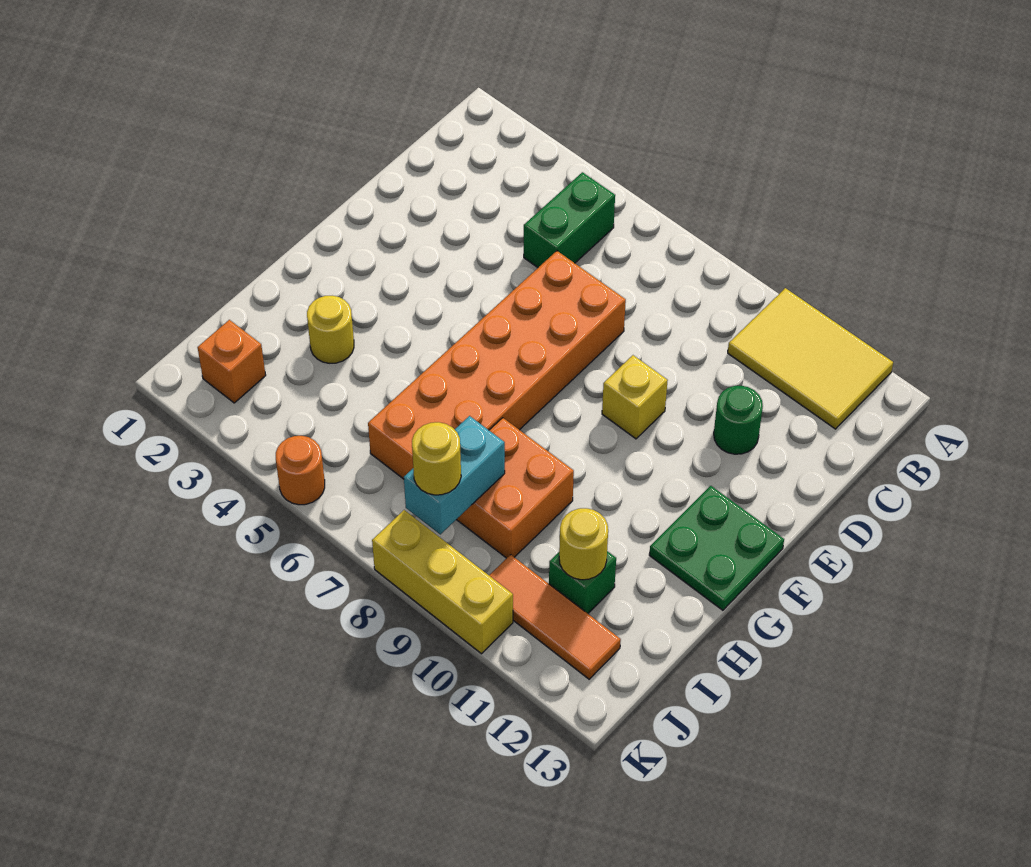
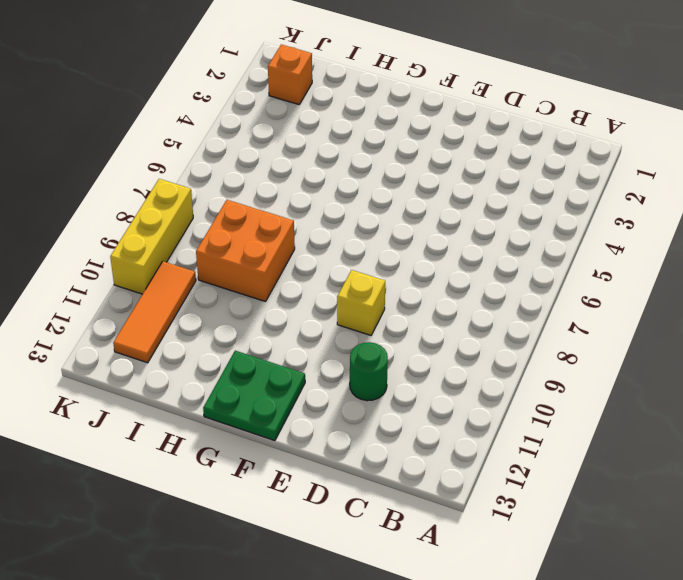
none -> yellow tile A10:B12 level 1
none -> green brick B5:C5 level 1
none -> orange brick D6:I7 level 1

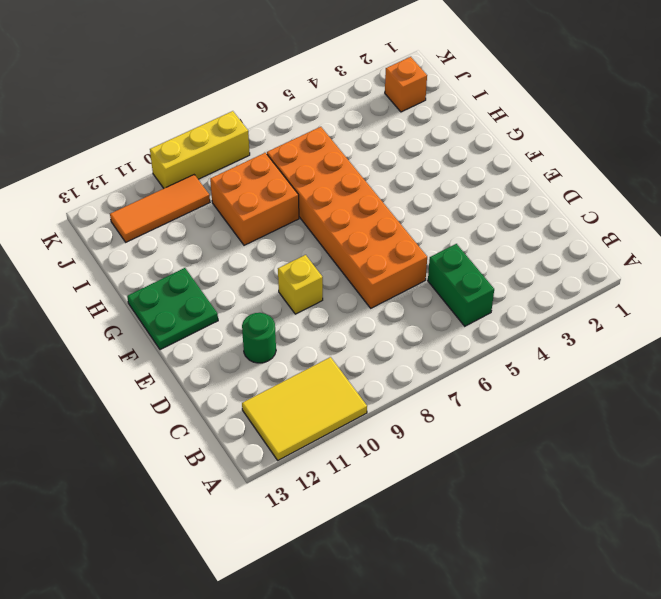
none -> yellow round brick H3 level 1
none -> green brick I11 level 1
none -> orange round brick K5 level 1

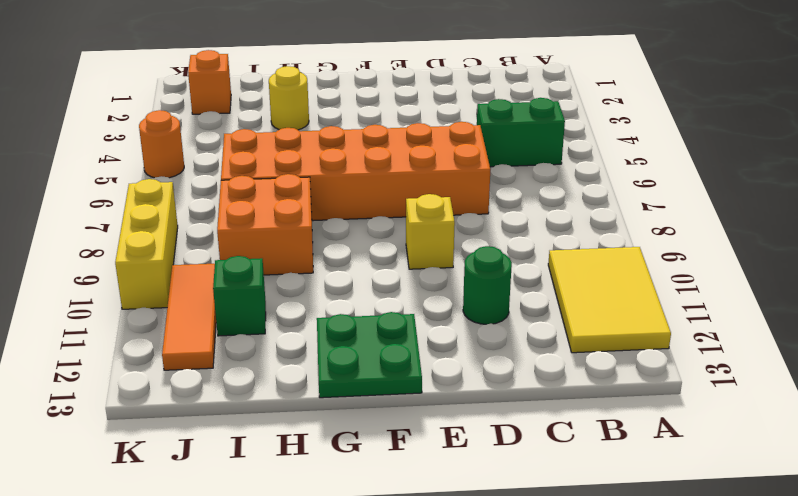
none -> cyan brick I8:J8 level 2
none -> yellow round brick I11 level 2
none -> yellow round brick J8 level 3

